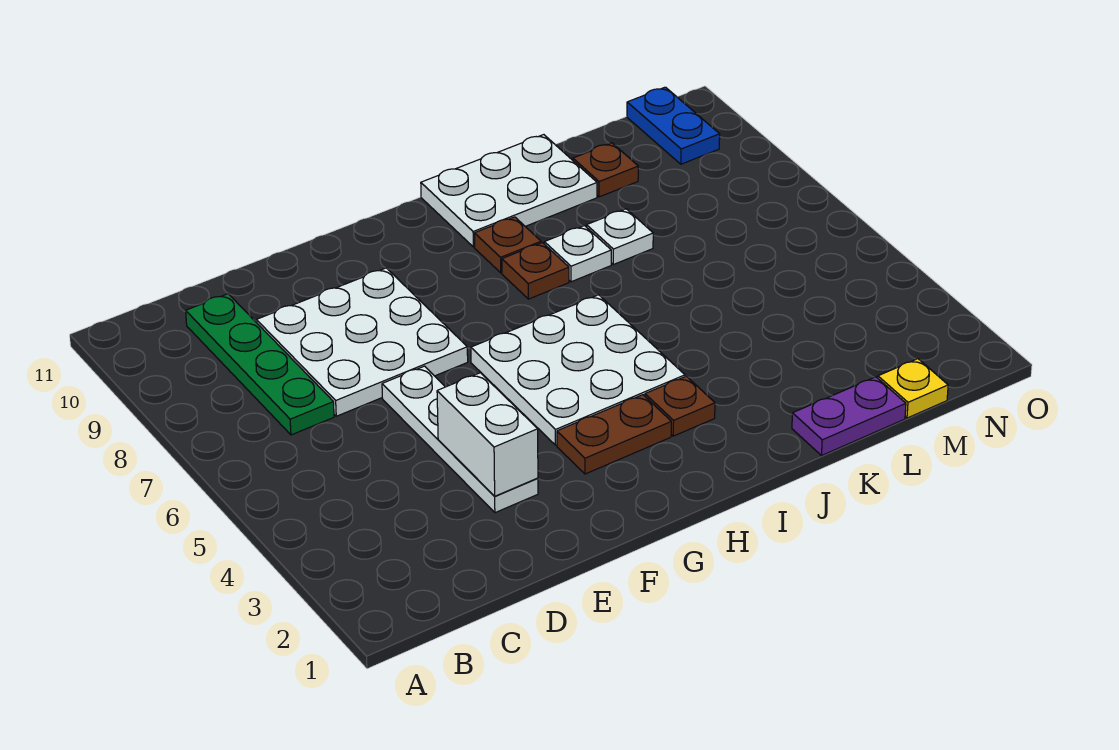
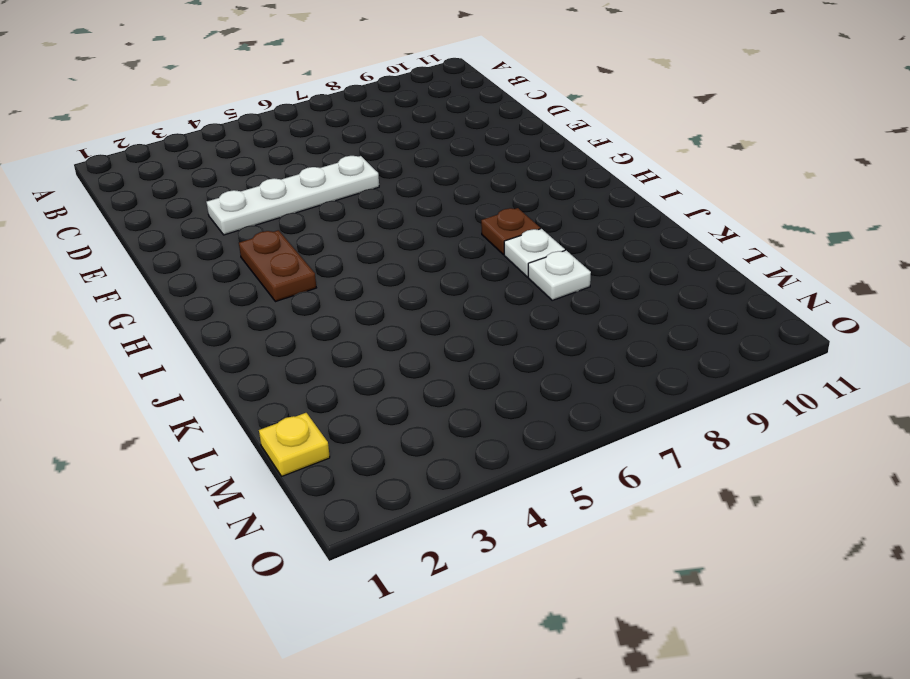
none -> green plate C7:C10 level 1
none -> white plate D7:F9 level 1
none -> white plate G4:I6 level 1

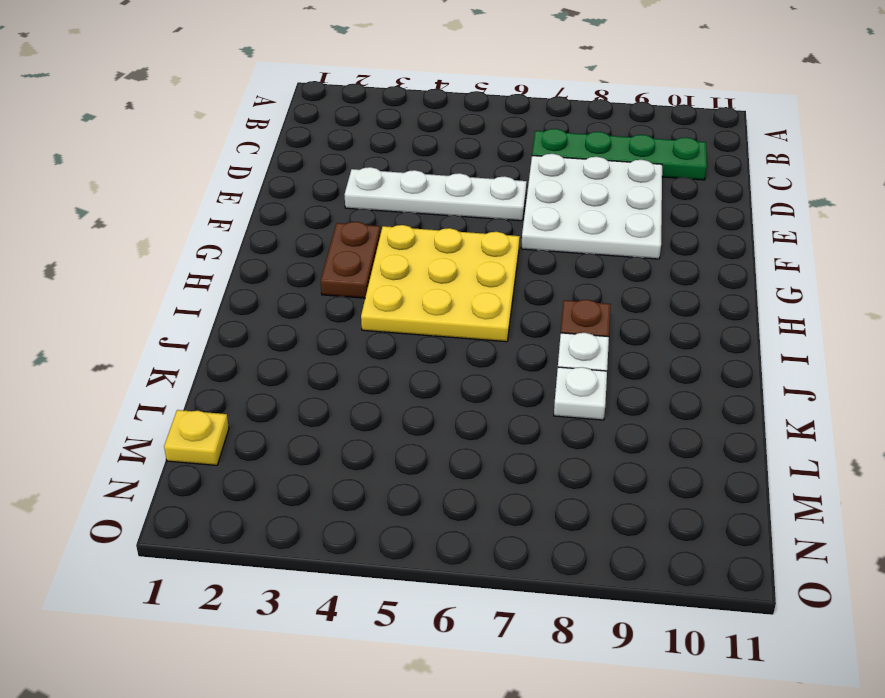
yellow plate G4:I6 level 1 -> white plate G4:I6 level 1
none -> brown plate I3 level 1
none -> brown plate I9 level 1
none -> white plate I10:K11 level 1

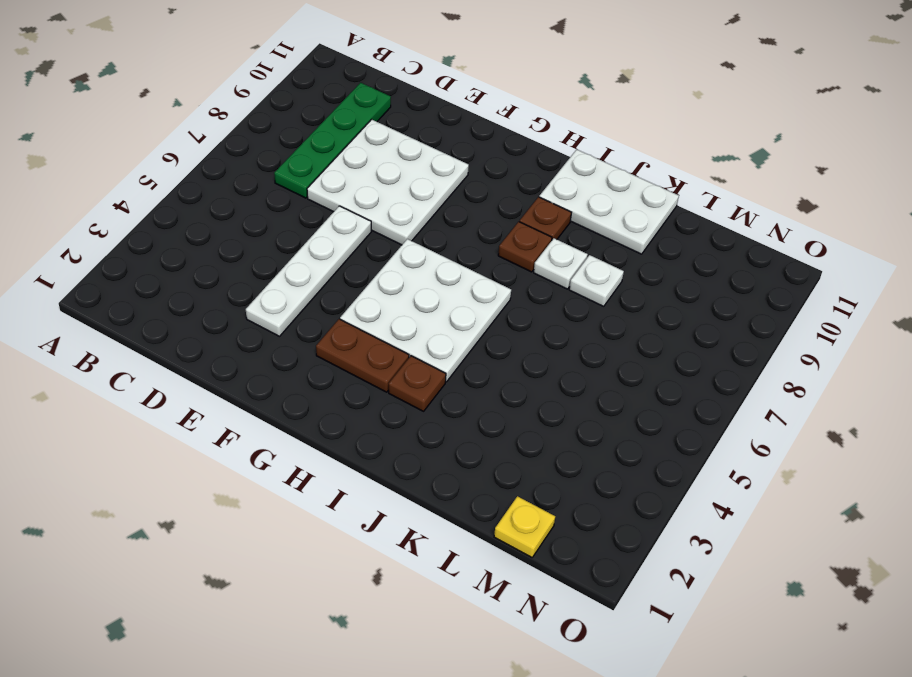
none -> purple plate K1:L1 level 1
none -> brown plate L10 level 1
none -> blue plate N10:N11 level 1

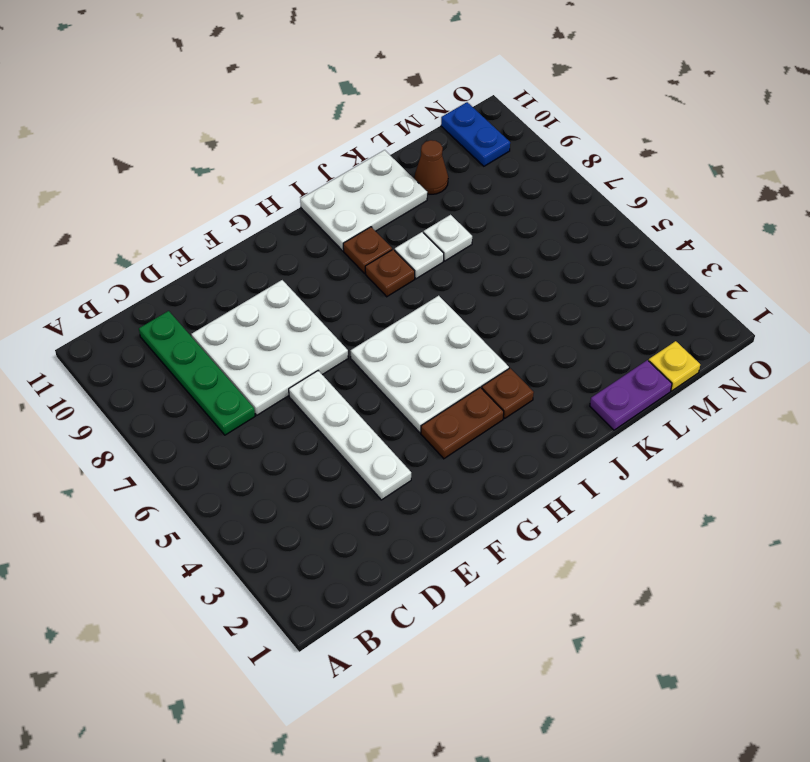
brown cone L10 level 1 -> brown plate L10 level 1
none -> white brick E3:E4 level 2

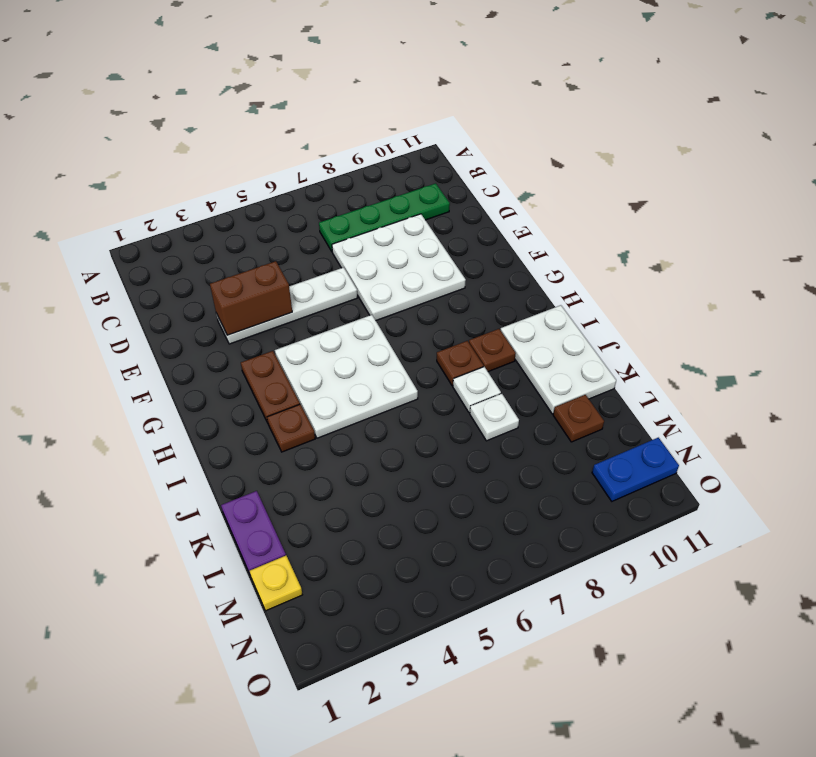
brown brick E3:E4 level 2 -> white brick E3:E4 level 2

